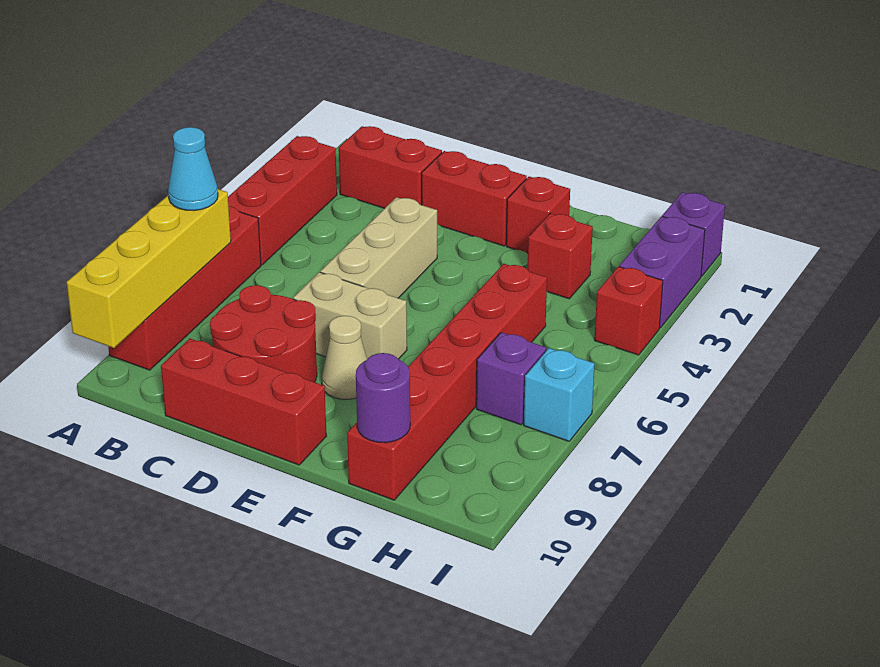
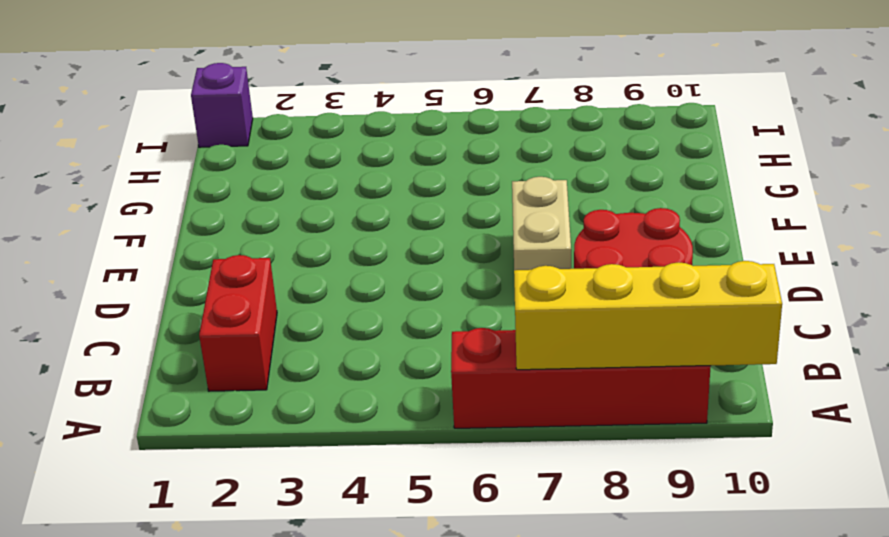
none -> red brick A3:A5 level 1
none -> red brick C10:E10 level 1
none -> red brick D2:E2 level 1

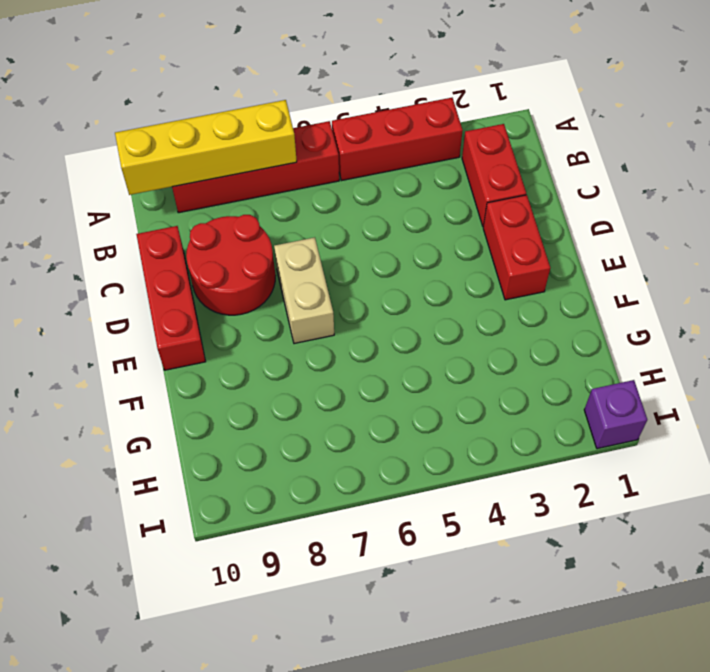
none -> tan brick D4:D6 level 1
none -> tan cone E8 level 1
none -> red brick F2 level 1

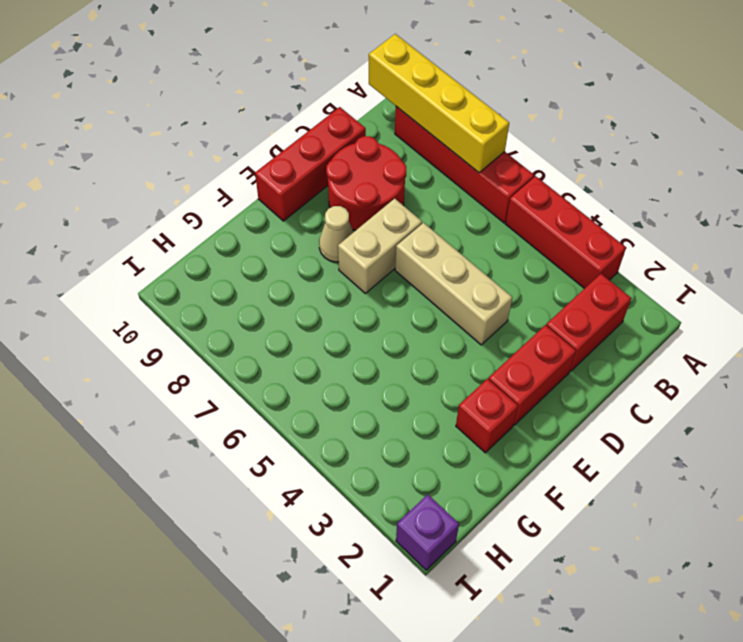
none -> red brick G3 level 1
none -> red brick G5:G10 level 1
none -> purple brick H7 level 1

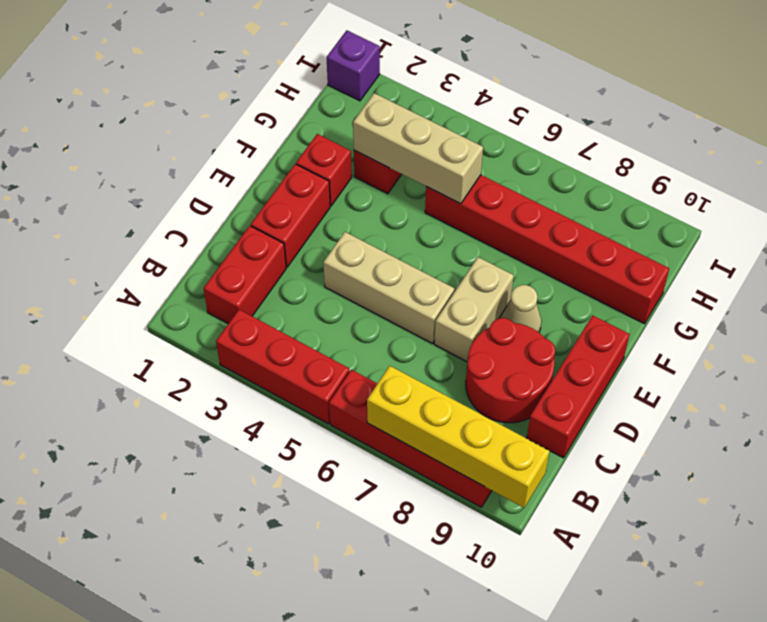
tan brick G3:G5 level 2 -> none
none -> purple brick H7 level 1
none -> purple brick I2:I3 level 1
none -> red brick I4 level 1

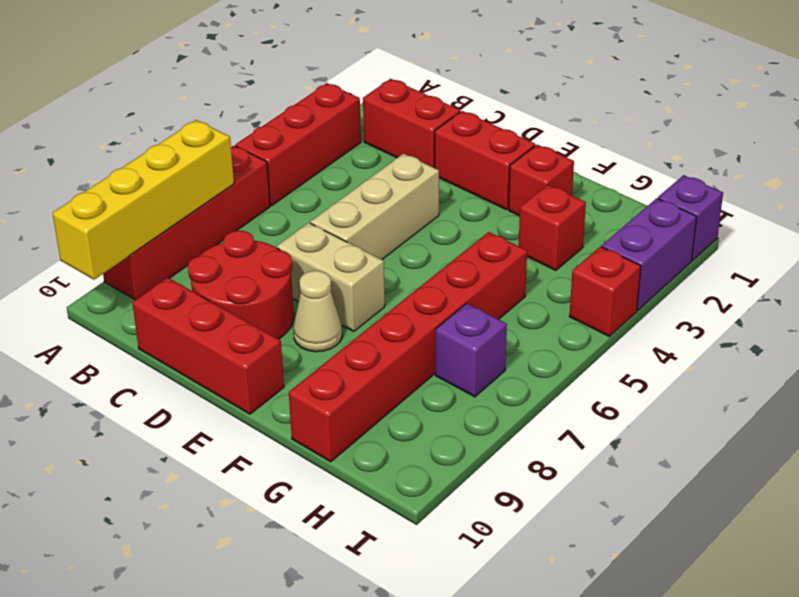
none -> cyan brick I7 level 1
none -> purple round brick G10 level 2
none -> cyan cone A7 level 3

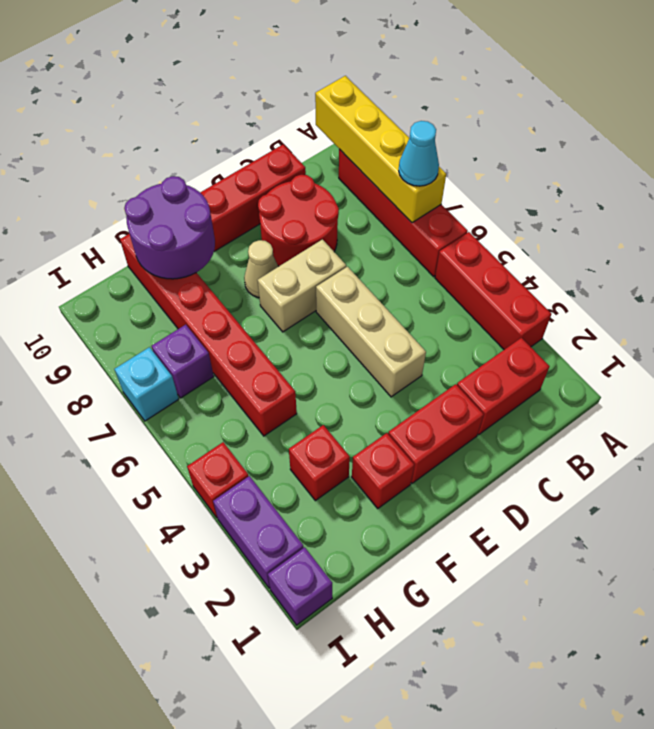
purple round brick F9:G10 level 2 -> purple round brick G10 level 2

